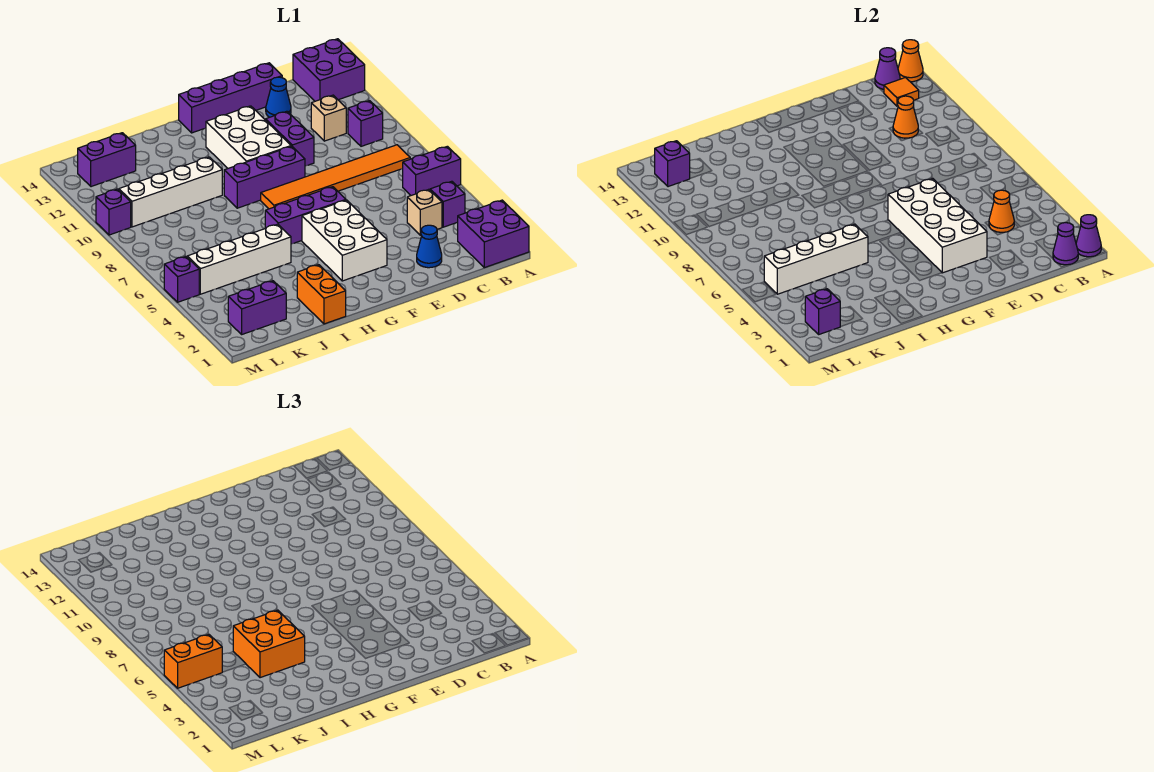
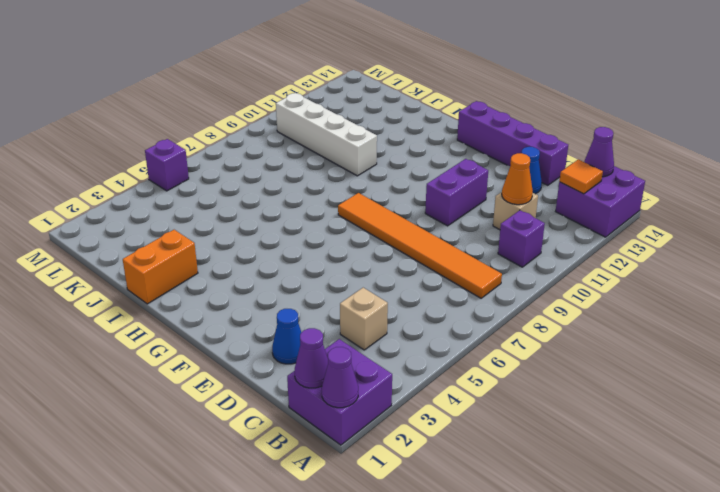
none -> purple brick A6:B6 level 1
none -> purple brick B4 level 1
none -> white brick F3:G5 level 1
none -> purple brick F6:H6 level 1

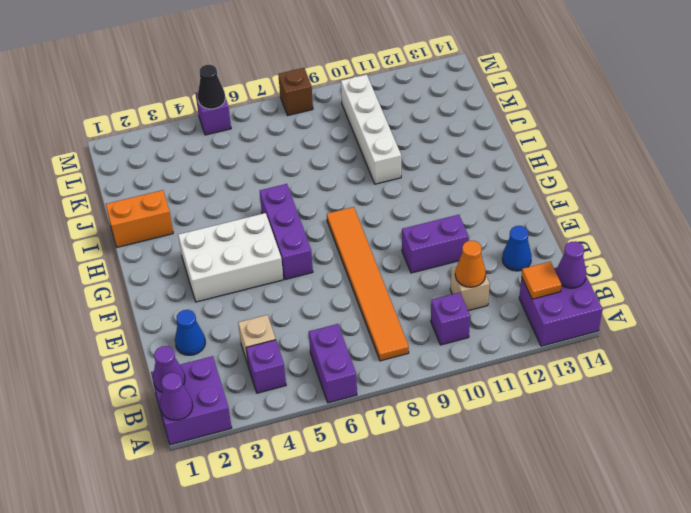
black cone M5 level 2 -> none
brown brick M8 level 1 -> none
none -> purple brick D14:G14 level 1
none -> purple brick F9:H9 level 1
none -> white brick F10:G12 level 1
none -> white brick I5:L5 level 1

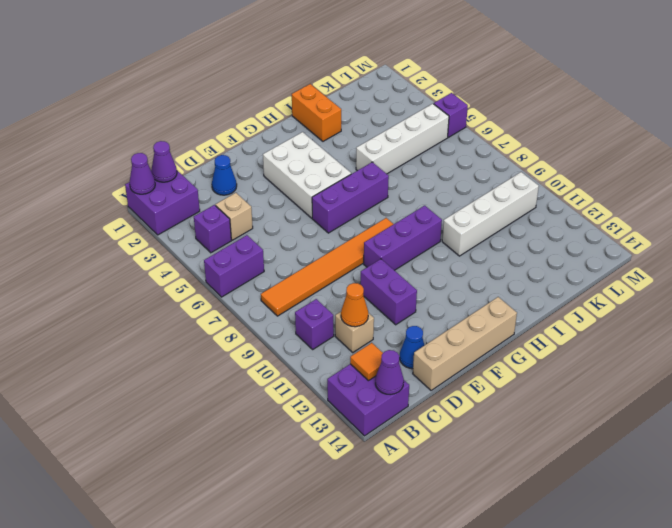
tan brick D14:G14 level 1 -> purple brick D14:G14 level 1
none -> white brick F10:G12 level 1
none -> purple brick K2:L2 level 1
none -> purple brick K13:L13 level 1
none -> purple brick M10 level 1

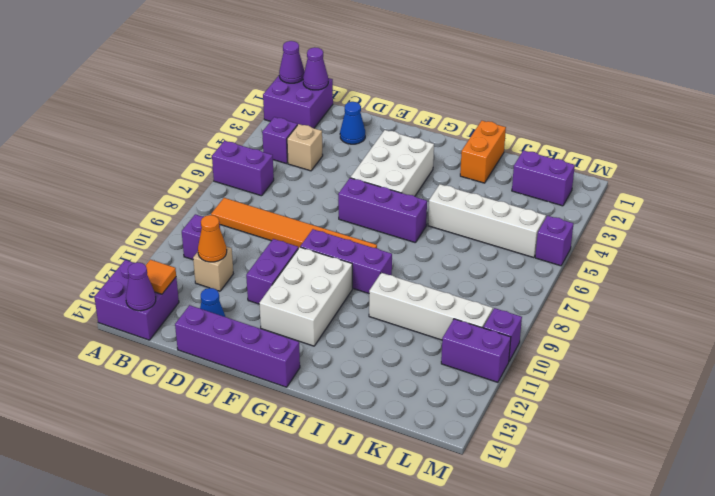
purple brick L11:M11 level 1 -> purple brick K13:L13 level 1
none -> orange cone A14 level 2
none -> orange cone C4 level 2
none -> white brick E3:F6 level 2
none -> white brick I5:L5 level 2

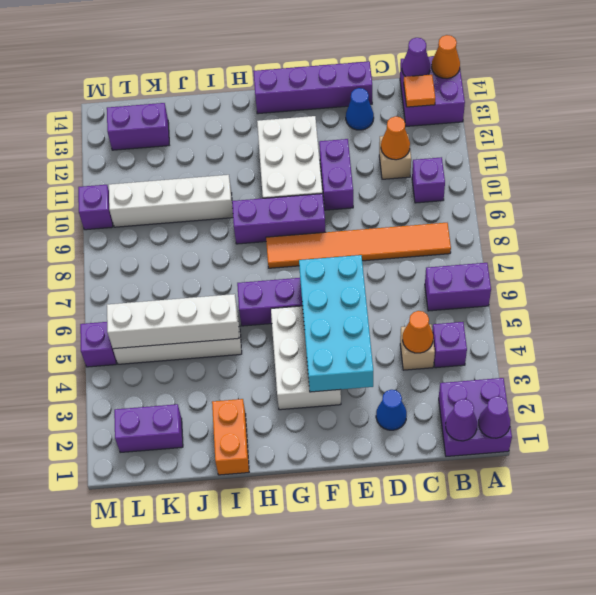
cyan brick E3:F6 level 2 -> white brick E3:F6 level 2
none -> purple brick L2 level 2
none -> purple brick L13 level 2
none -> orange brick I4:J5 level 3
none -> orange brick L5:M5 level 3

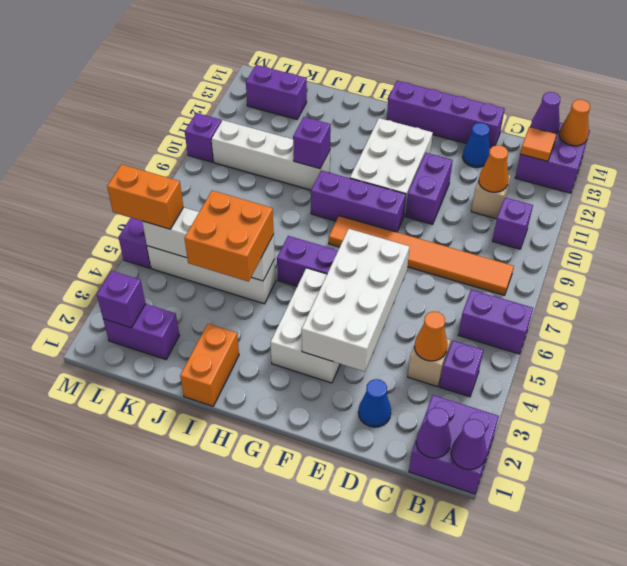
purple brick I10 level 2 -> purple brick L13 level 2

